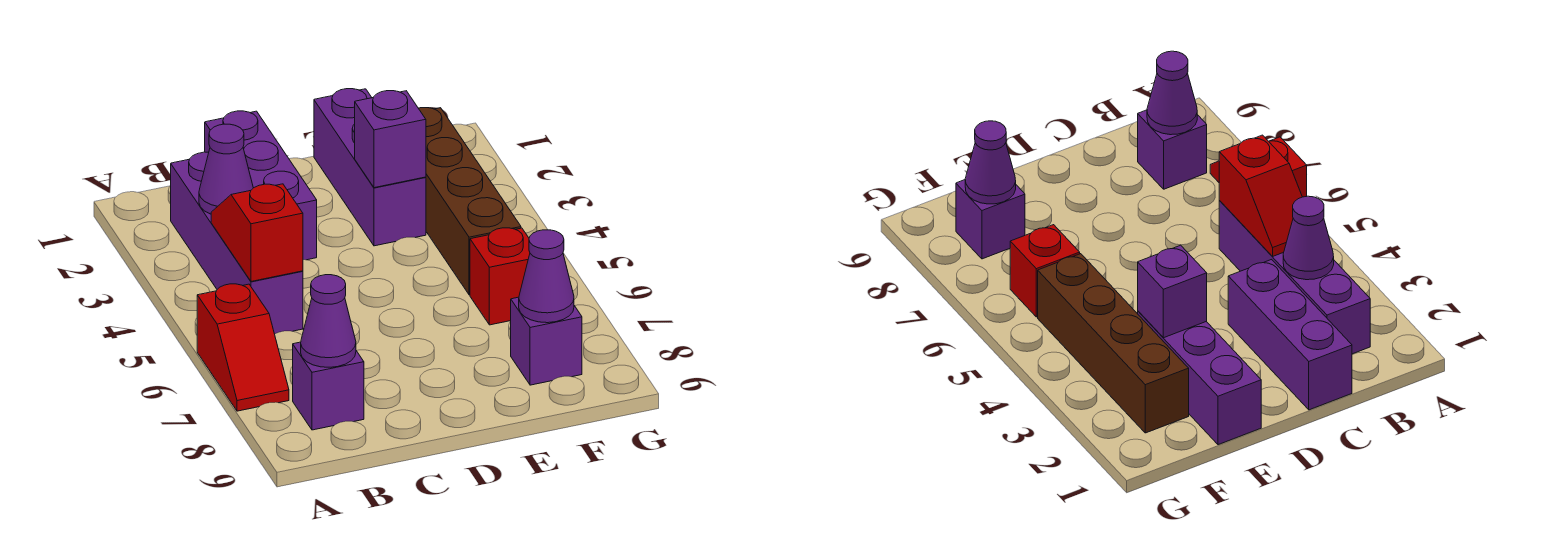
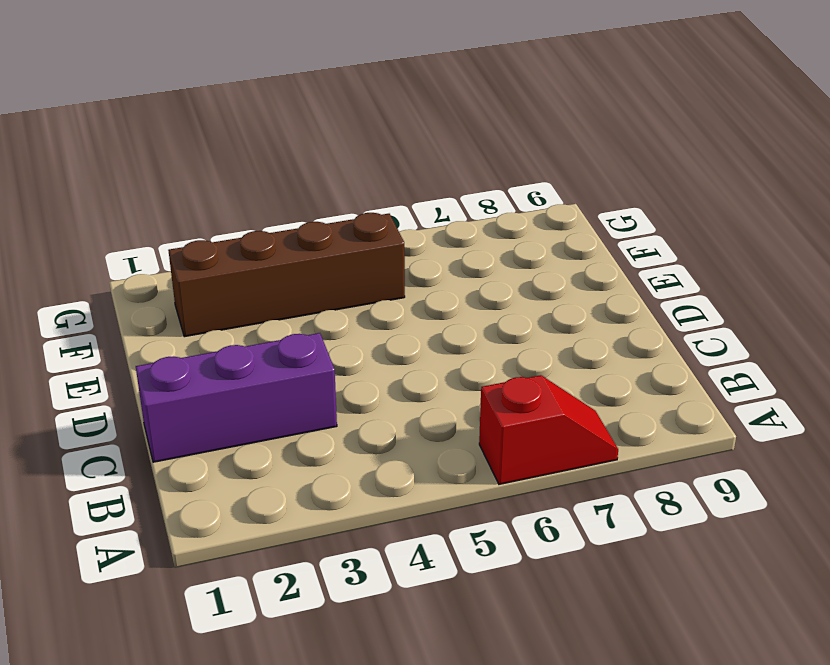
none -> purple brick B2:B5 level 1
none -> purple brick B8 level 1
none -> purple brick E1:E3 level 1

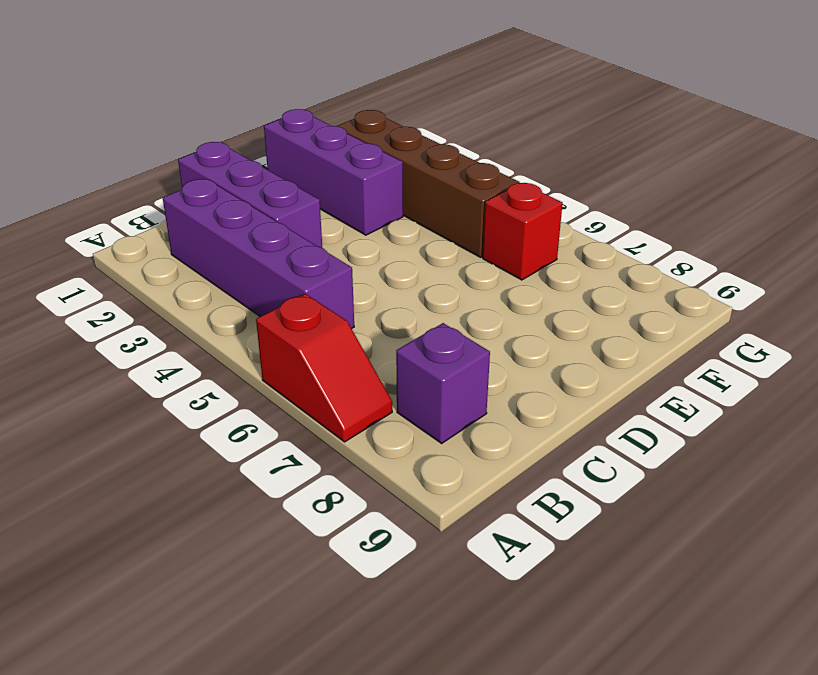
none -> purple brick F8 level 1
none -> purple cone B3 level 2
none -> red slope B4:B5 level 2 top 5

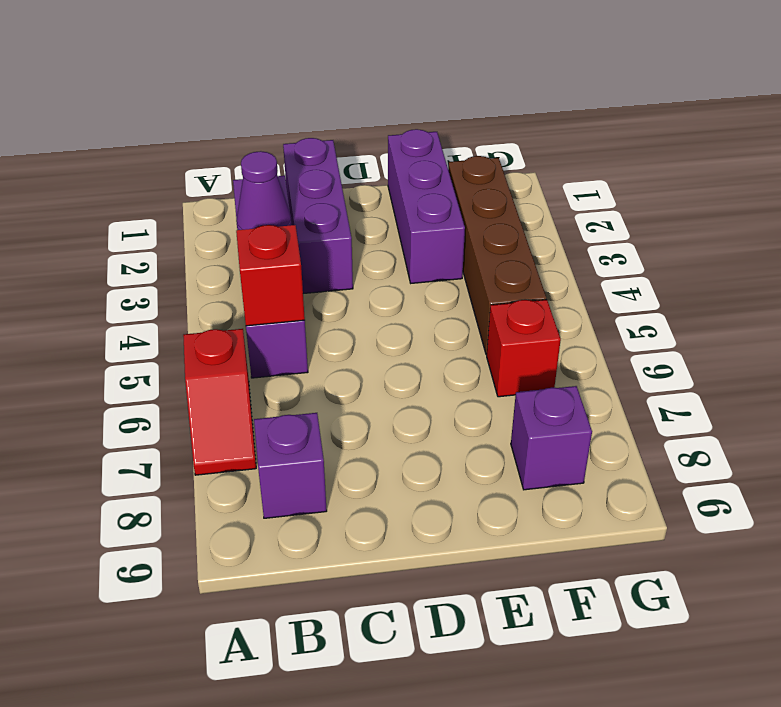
none -> purple cone B8 level 2
none -> purple brick E3 level 2
none -> purple cone F8 level 2

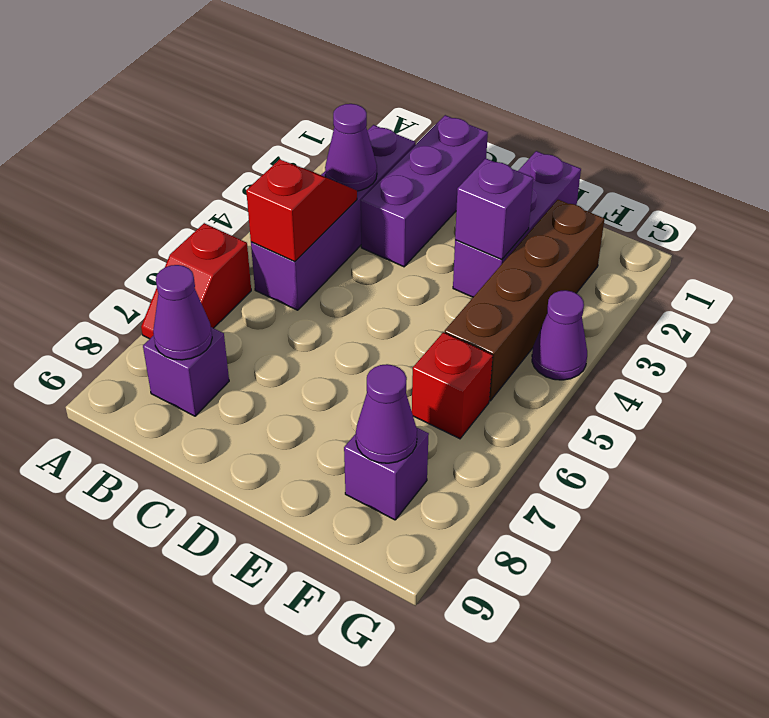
purple cone G4 level 1 -> none

